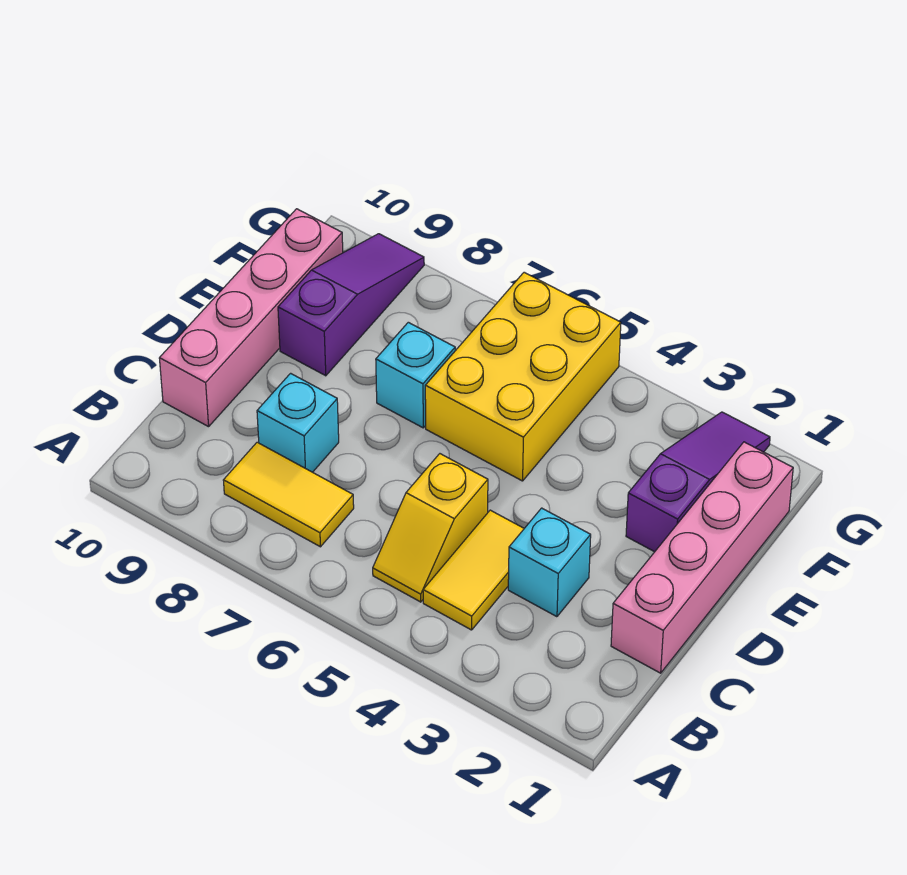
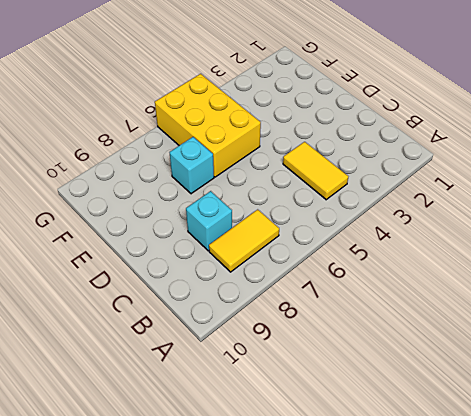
none -> yellow slope B5:C5 level 1 top C
none -> pink brick C1:F1 level 1

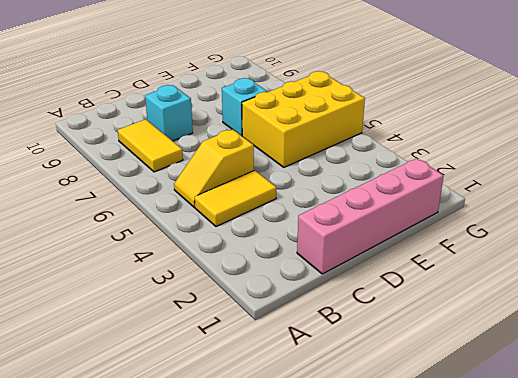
none -> cyan brick C3 level 1
none -> pink brick C10:F10 level 1

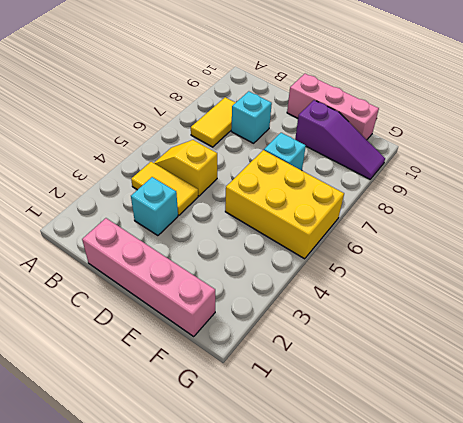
pink brick D10:F10 level 1 -> pink brick C10:F10 level 1
none -> purple slope E2:G2 level 1 top E

